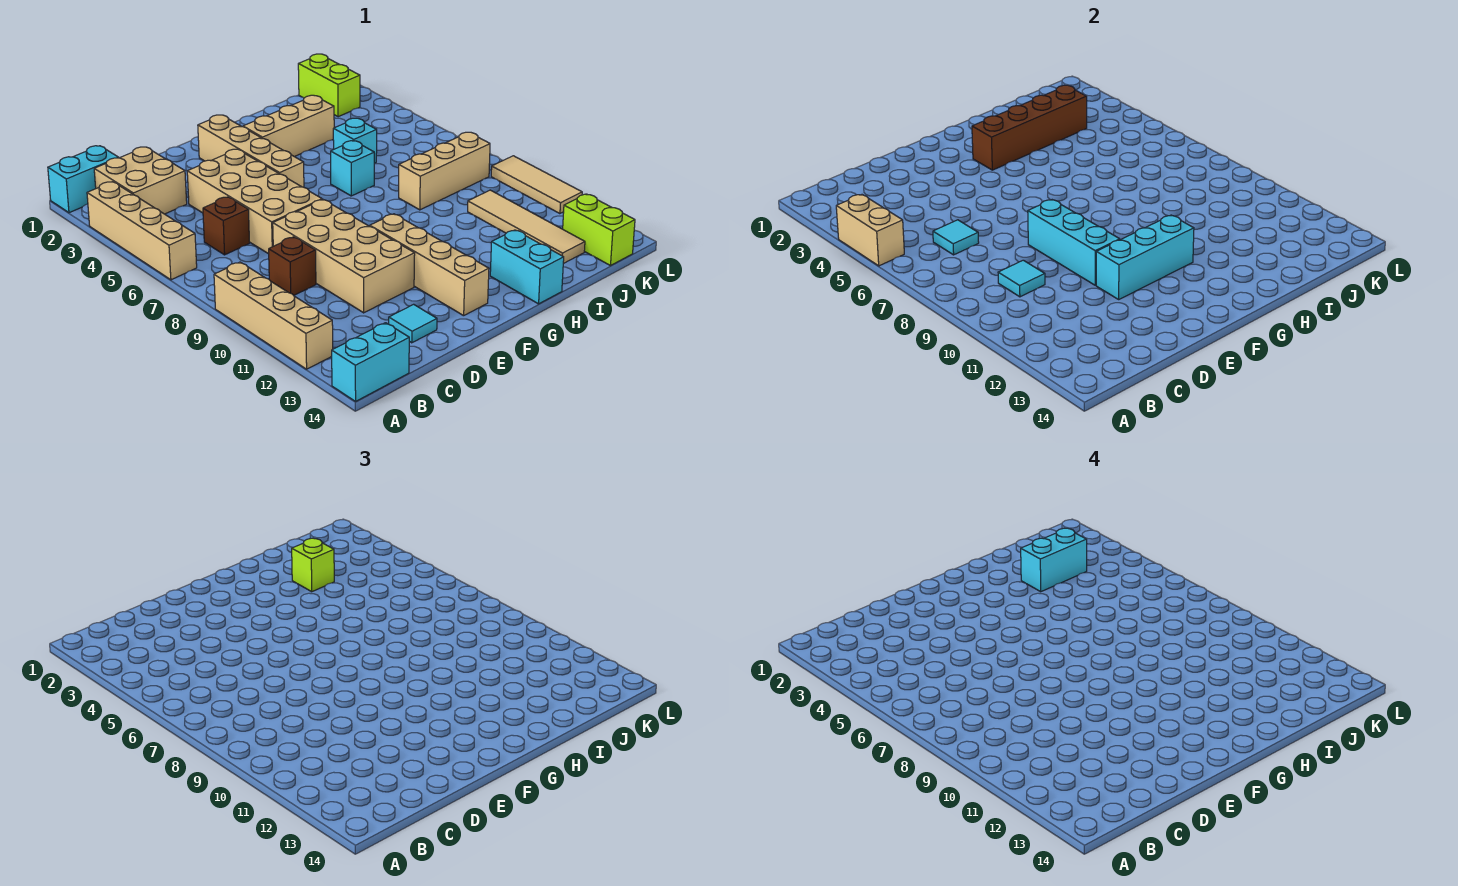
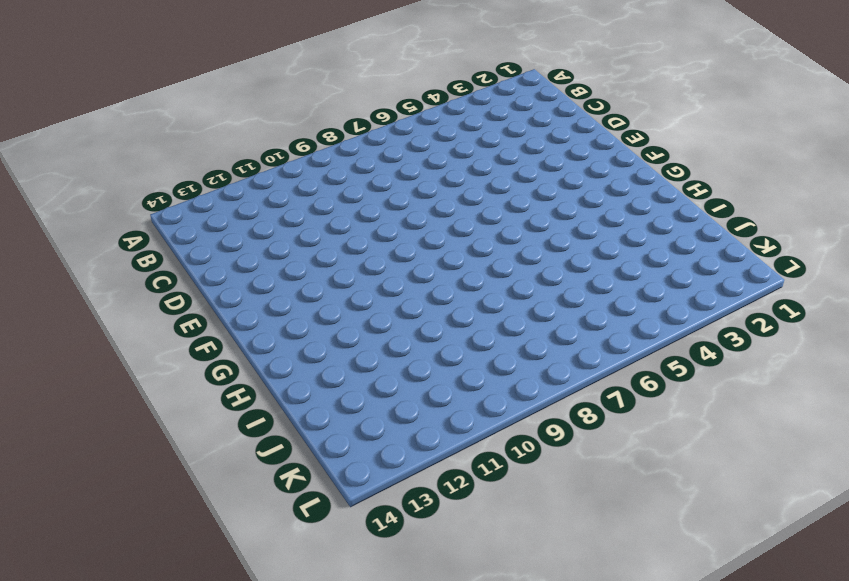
none -> cyan brick A1:B1 level 1
none -> tan brick A3:A6 level 1
none -> tan brick A9:A12 level 1

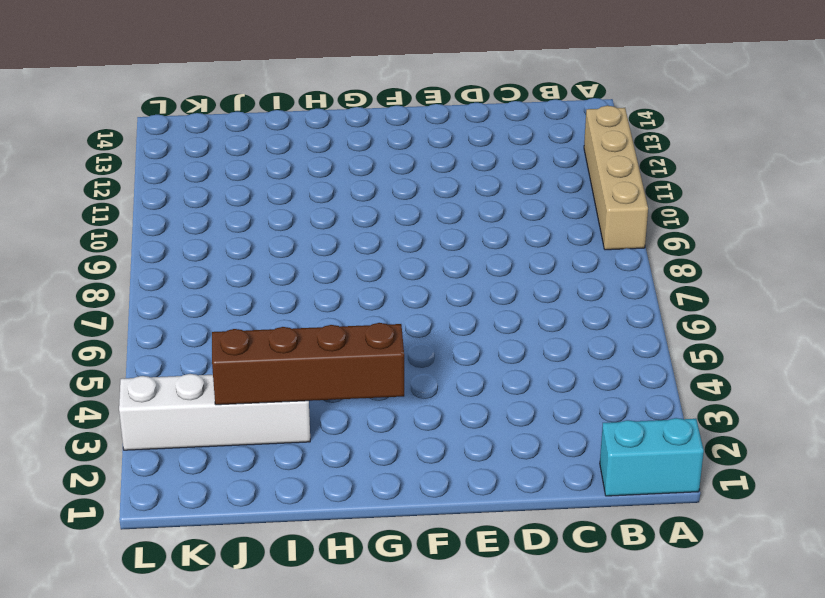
white brick I3:L3 level 1 -> tan brick G3:I3 level 1
none -> tan brick A3:A6 level 1
none -> cyan brick A14:B14 level 1
none -> tan brick B2:C3 level 1

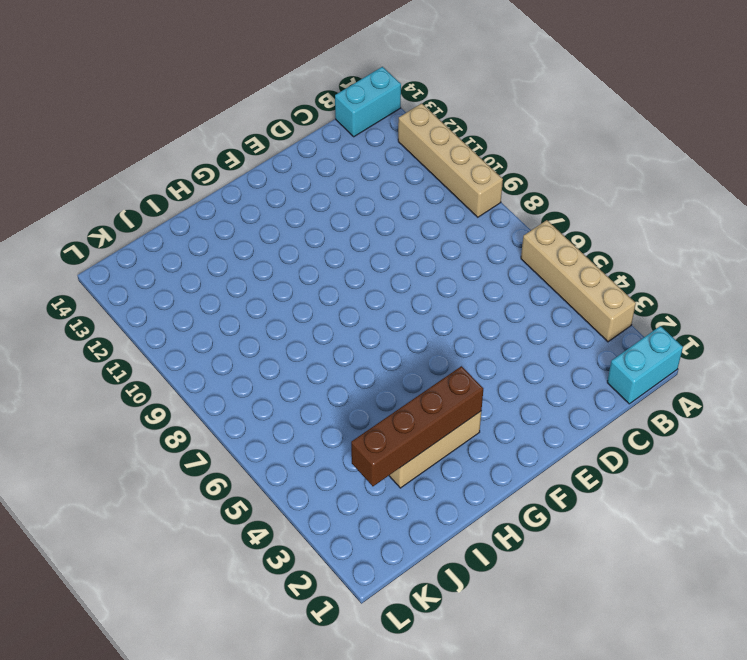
none -> tan brick B2:C3 level 1
none -> brown brick C6 level 1
none -> brown brick C9 level 1

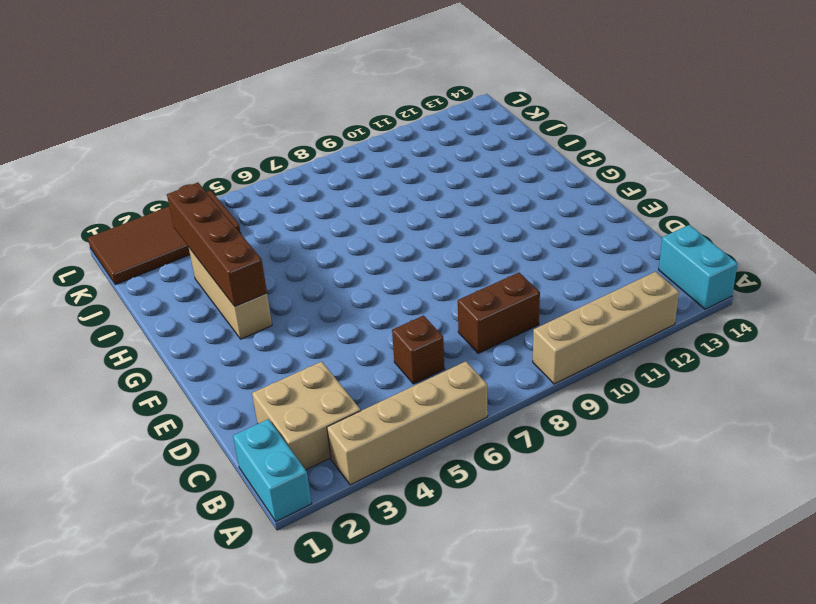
brown brick C8:C9 level 1 -> brown brick C9 level 1
brown tile K1:L4 level 1 -> lime brick K1:K2 level 1
none -> tan brick D4:E7 level 1
none -> tan brick D8:E11 level 1
none -> cyan tile D13 level 1

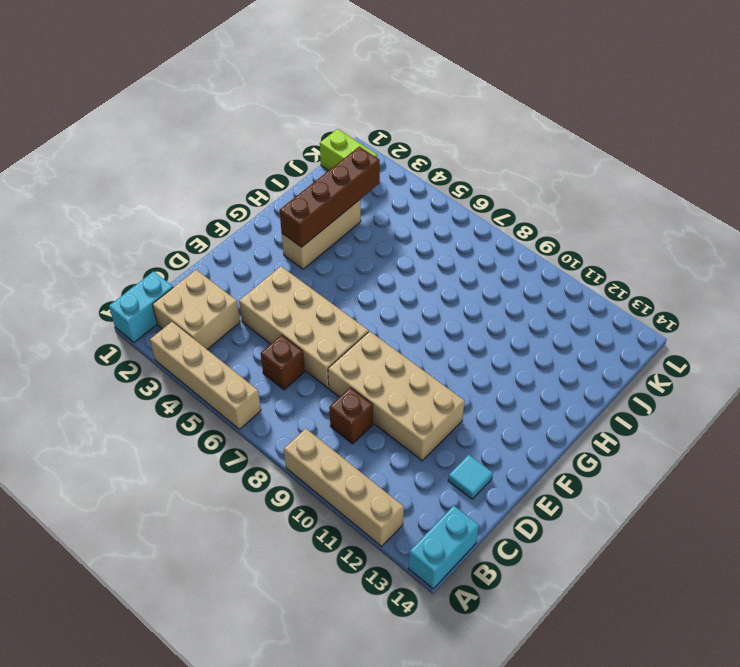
none -> tan brick F2:F5 level 1
none -> tan brick F10:F13 level 1
none -> cyan brick H6 level 1

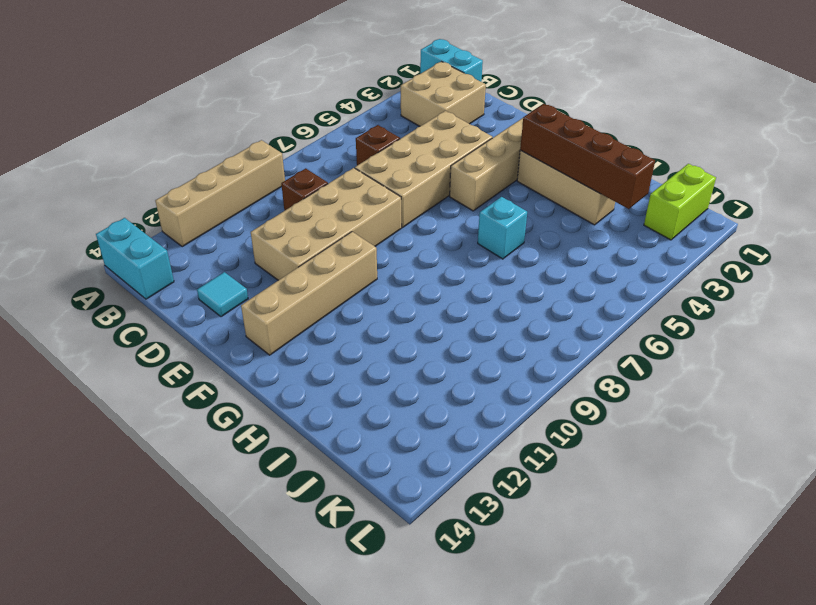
none -> tan brick A3:A6 level 1
none -> cyan brick H13:H14 level 1
none -> cyan brick I5 level 1

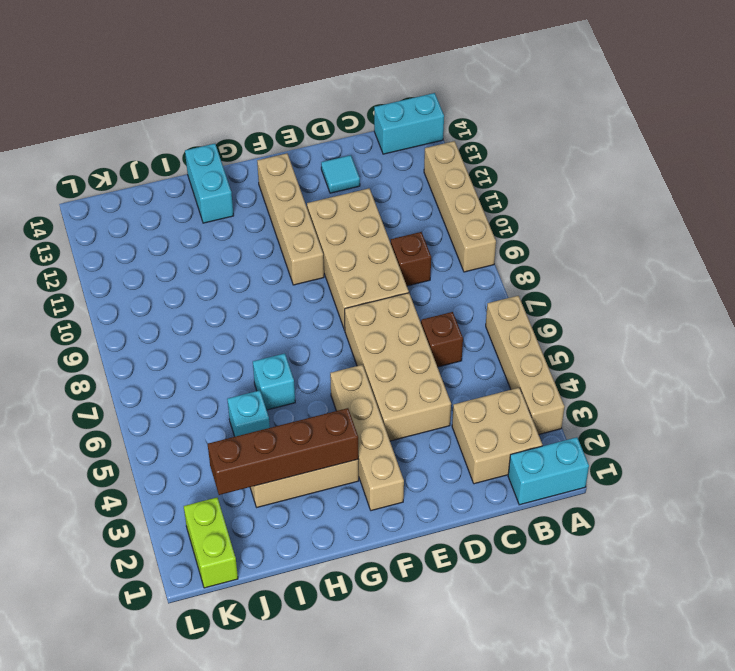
none -> tan brick I8:K8 level 1
none -> tan tile J10:J13 level 1
none -> lime brick K13:K14 level 1

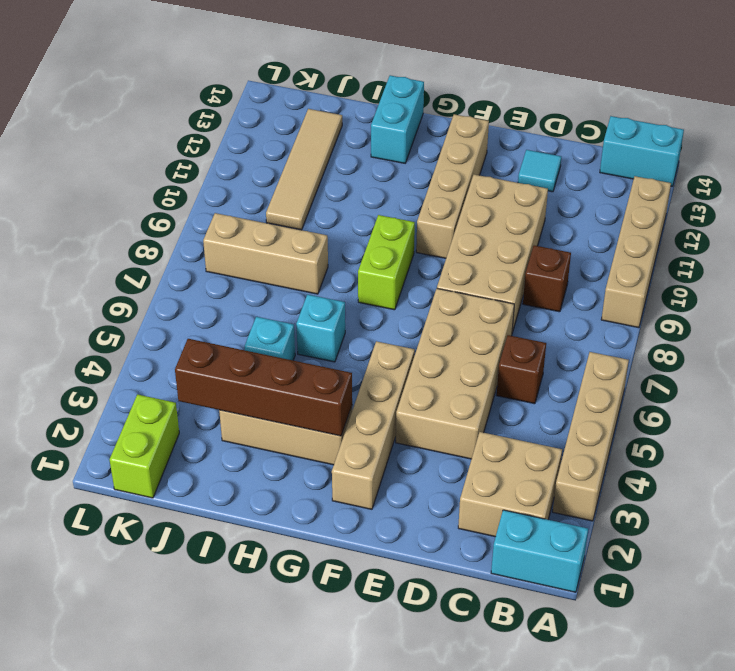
lime brick G8:G9 level 1 -> lime brick K13:K14 level 1
none -> tan tile L9:L11 level 1
none -> tan brick A4:A5 level 2
none -> cyan tile C6 level 2

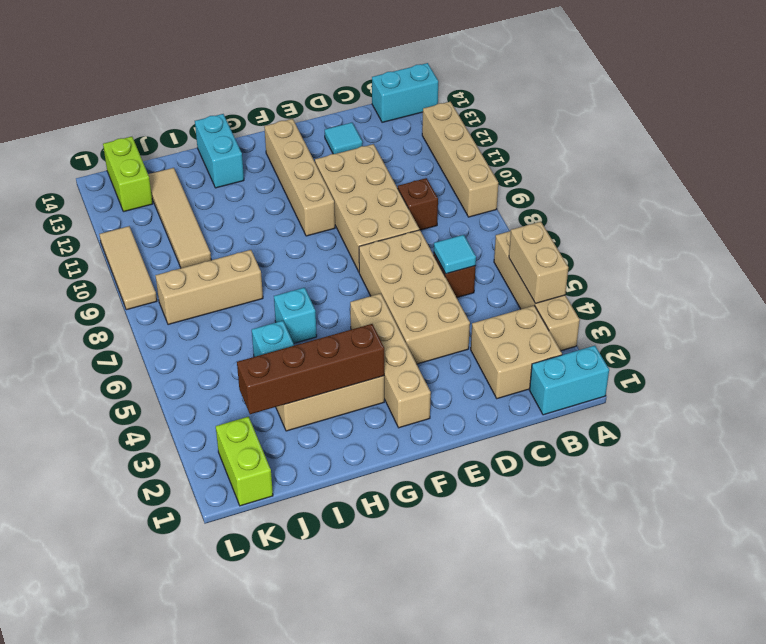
none -> cyan tile C9 level 2
none -> cyan brick E8:E10 level 2
none -> cyan brick E11:G11 level 2

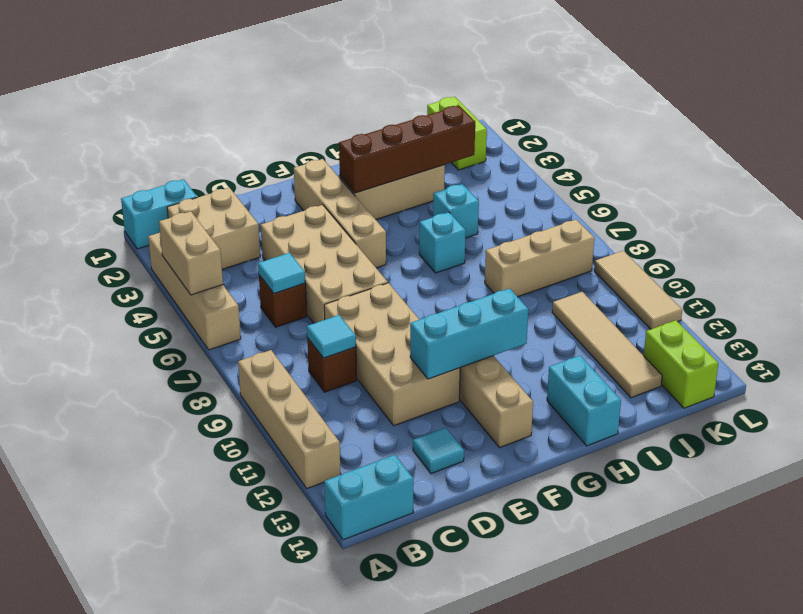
none -> cyan brick E8:E10 level 2
none -> lime brick I3 level 3
none -> cyan brick I3:J3 level 4

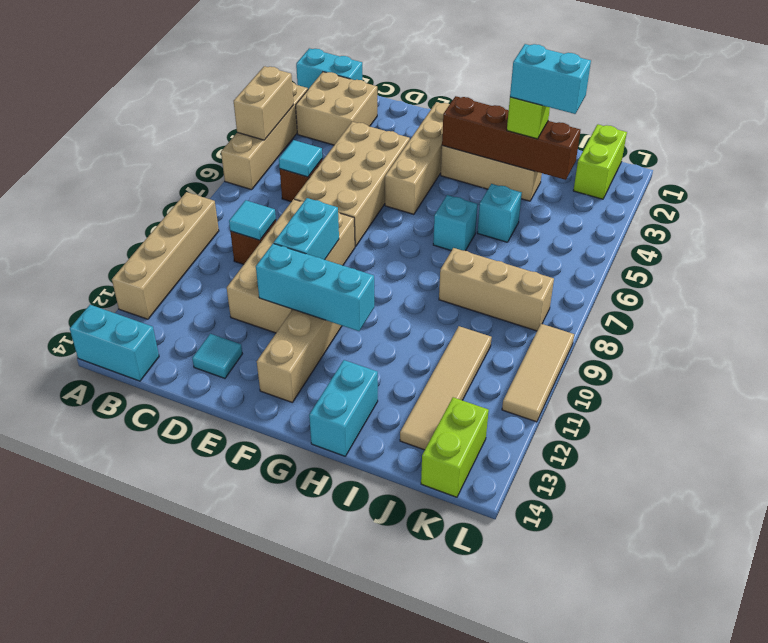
cyan brick E9:E10 level 2 -> cyan brick E8:E10 level 2

